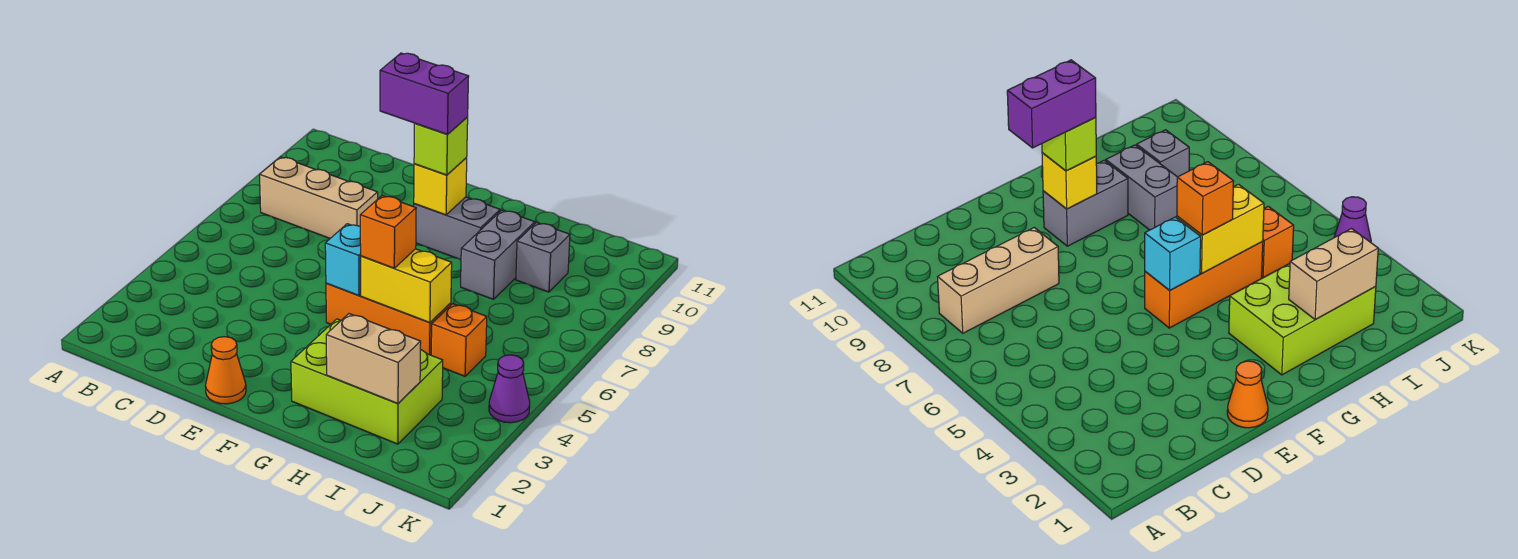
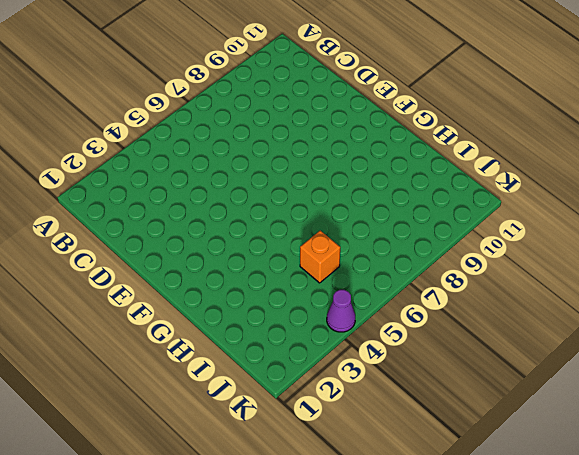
none -> tan brick B8:D8 level 1
none -> orange cone E1 level 1
none -> orange brick F5:H5 level 1

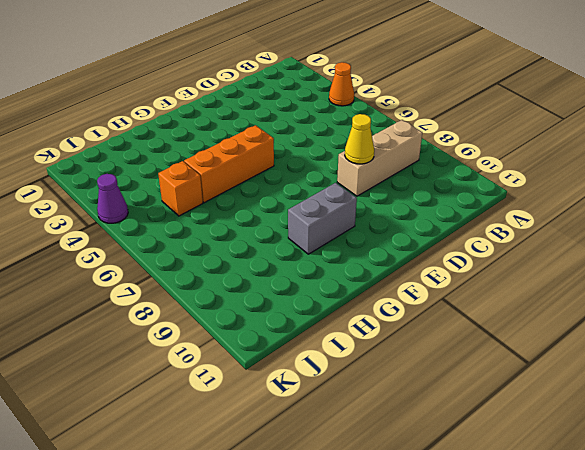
orange cone A4 level 1 -> orange cone E1 level 1
yellow cone D8 level 2 -> none
none -> lime brick G2:I3 level 1
none -> grey brick H8:H9 level 1
none -> grey brick I9 level 1

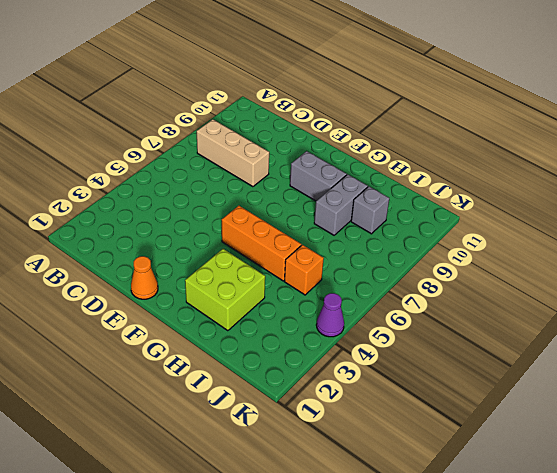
lime brick G2:H3 level 1 -> lime brick G2:I3 level 1
none -> cyan brick F5 level 2
none -> yellow brick F9 level 2
none -> yellow brick G5:H5 level 2

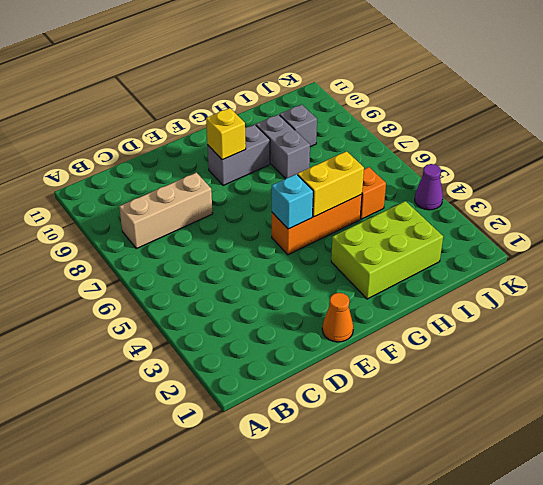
none -> tan brick H2:I2 level 2
none -> lime brick F9 level 3
none -> orange brick G5 level 3

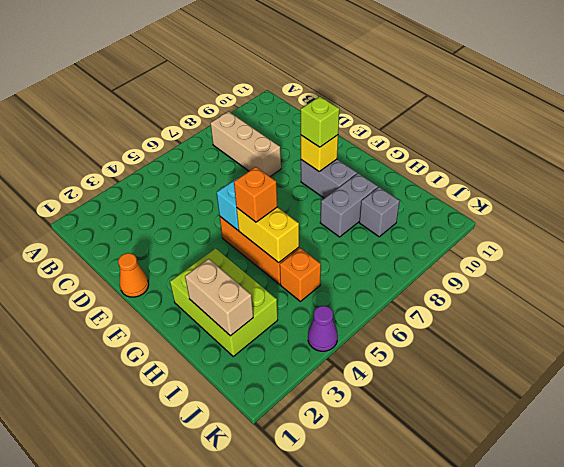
none -> purple brick E9:F9 level 4

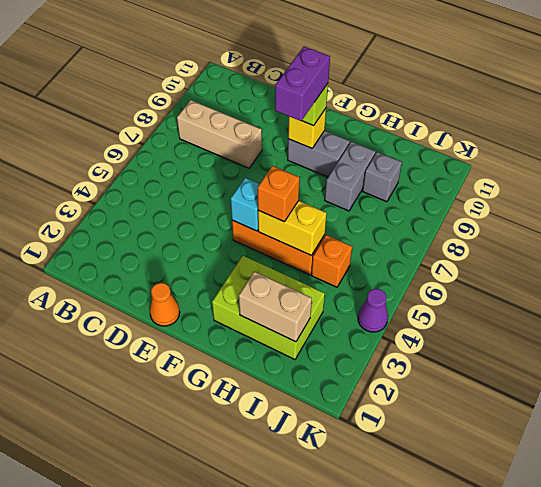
purple brick F8:F9 level 4 -> purple brick E9:F9 level 4

